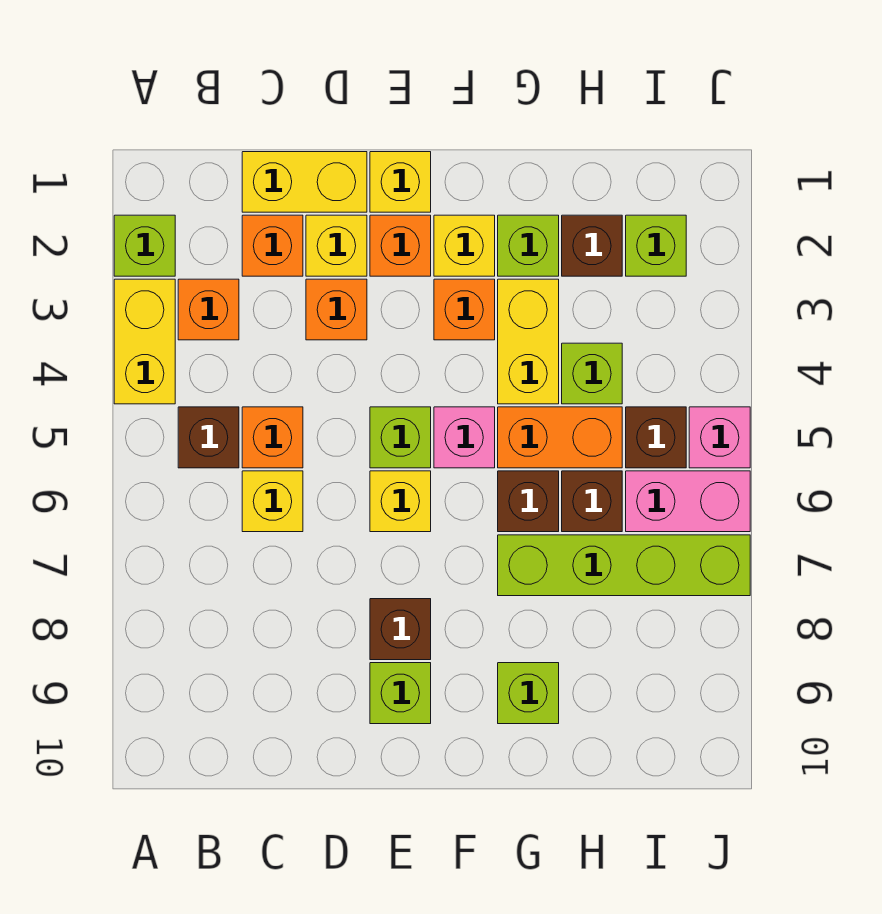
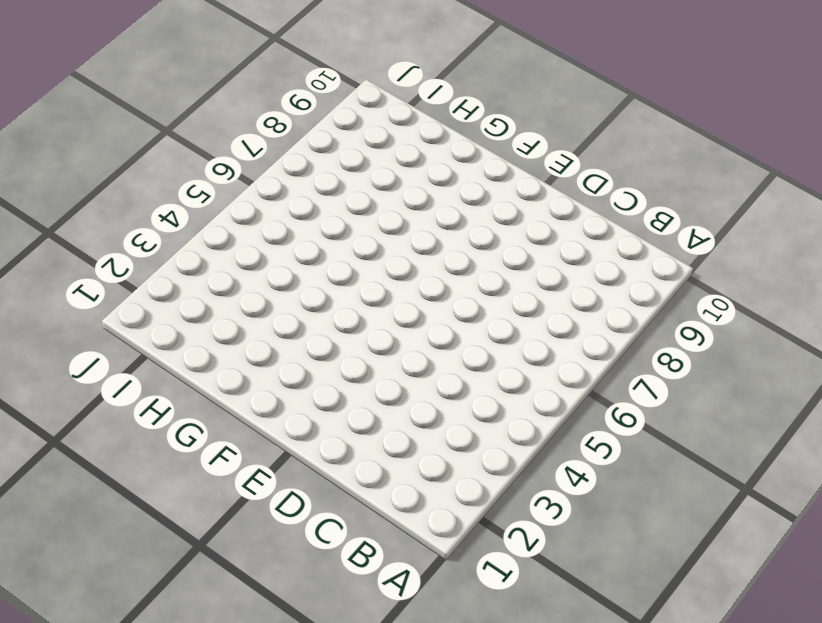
none -> lime brick A2 level 1
none -> yellow brick A3:A4 level 1
none -> orange brick B3 level 1
none -> brown brick B5 level 1

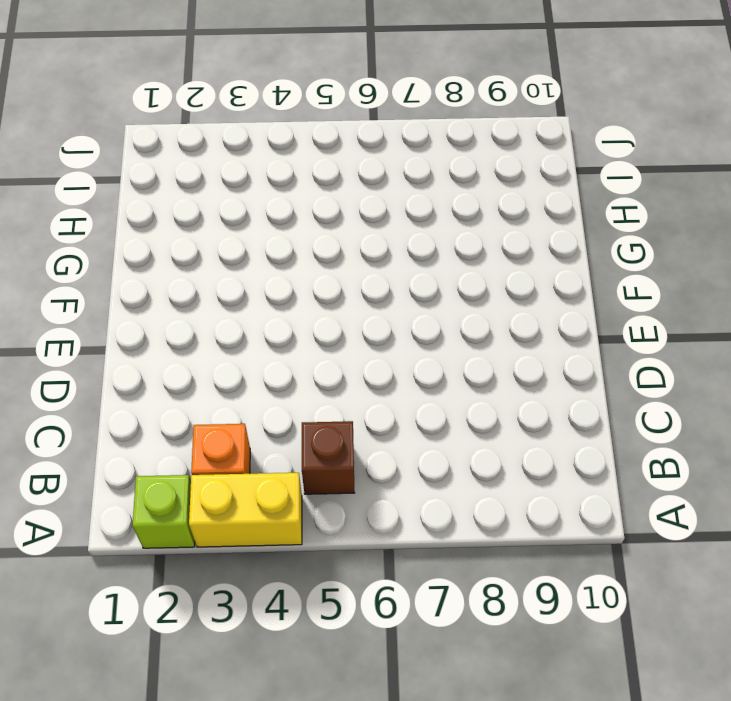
none -> yellow brick C1:D1 level 1
none -> orange brick C2 level 1
none -> orange brick C5 level 1
none -> yellow brick C6 level 1

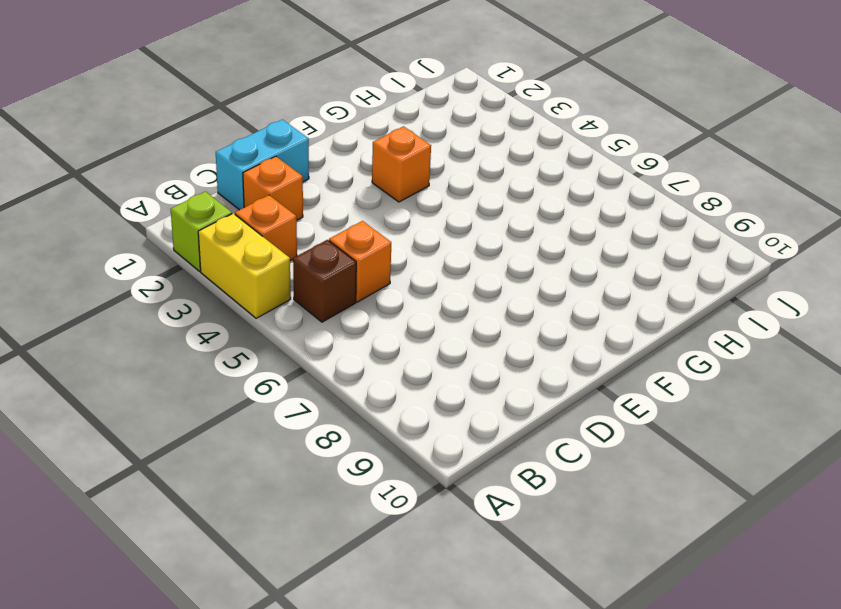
cyan brick C1:D1 level 1 -> yellow brick C1:D1 level 1
none -> yellow brick C6 level 1
none -> yellow brick D2 level 1
none -> orange brick D3 level 1
none -> yellow brick E1 level 1

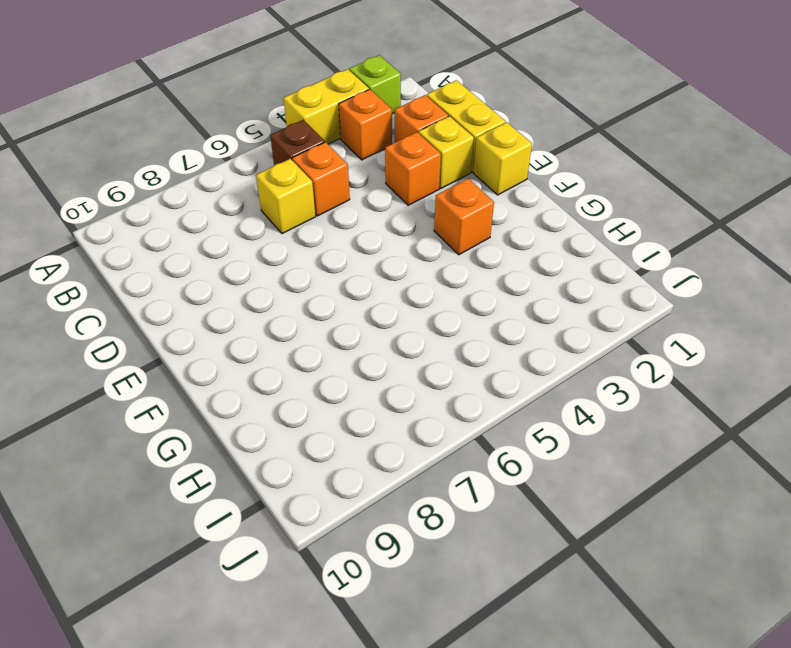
none -> orange brick E2 level 1
none -> lime brick E5 level 1
none -> yellow brick E6 level 1
none -> brown brick E8 level 1

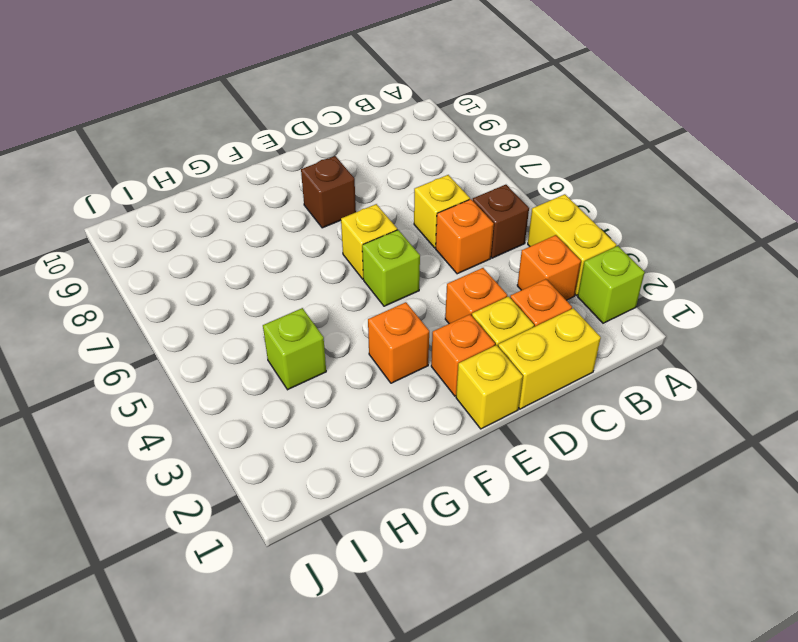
none -> lime brick E9 level 1
none -> yellow brick F2 level 1
none -> pink brick F5 level 1
none -> lime brick G2 level 1

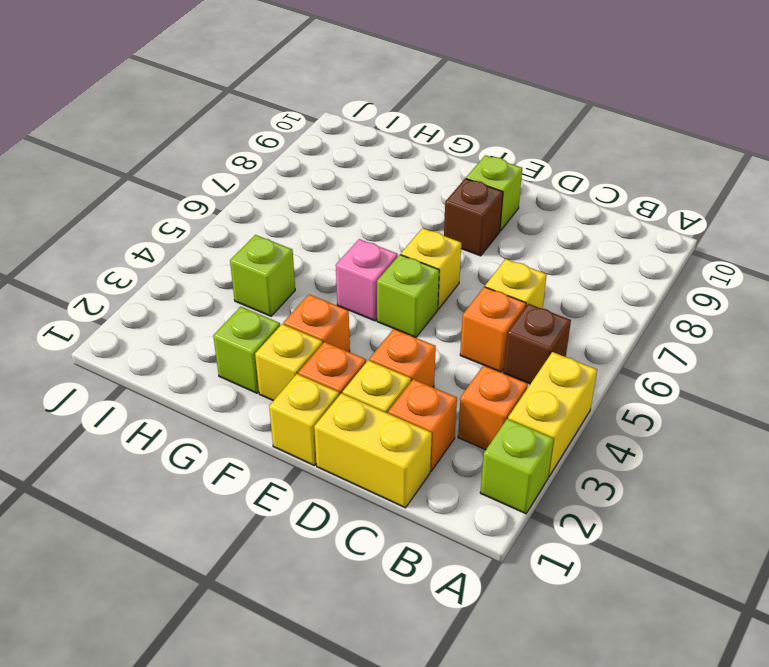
none -> yellow brick G3:G4 level 1
none -> orange brick G5:H5 level 1
none -> brown brick G6 level 1
none -> lime brick G7:J7 level 1

